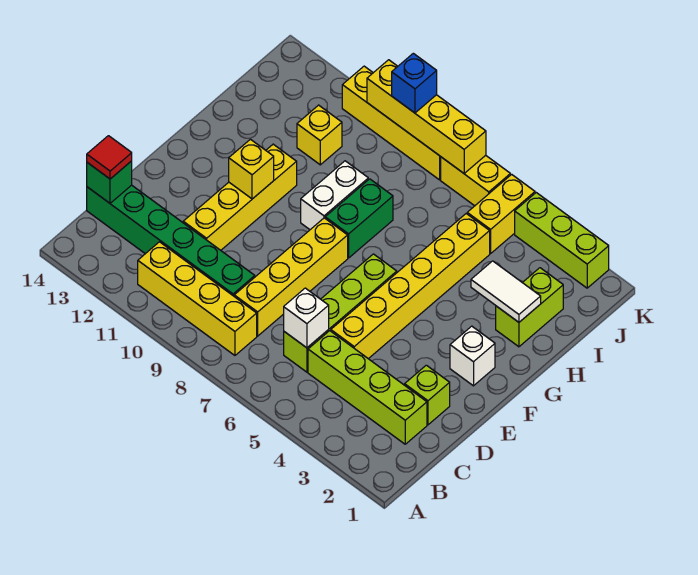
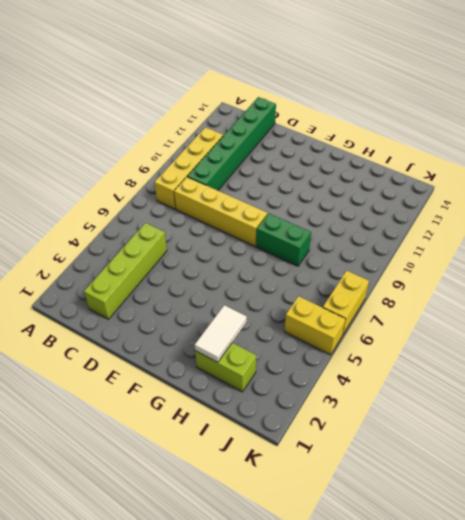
none -> lime brick C6:F6 level 1
none -> lime brick D2 level 1
none -> yellow brick D5:I5 level 1

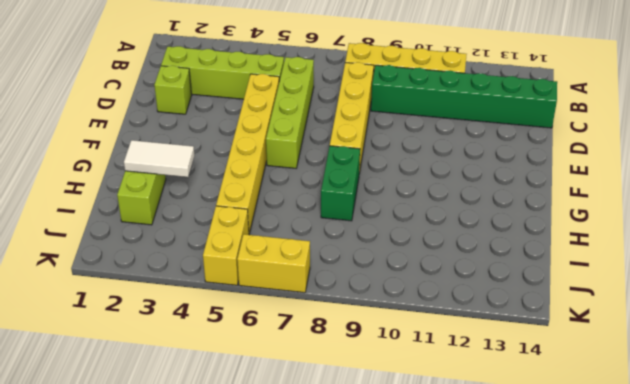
none -> yellow brick D11:G11 level 1
none -> white brick F2 level 1
none -> white brick G9:H9 level 1

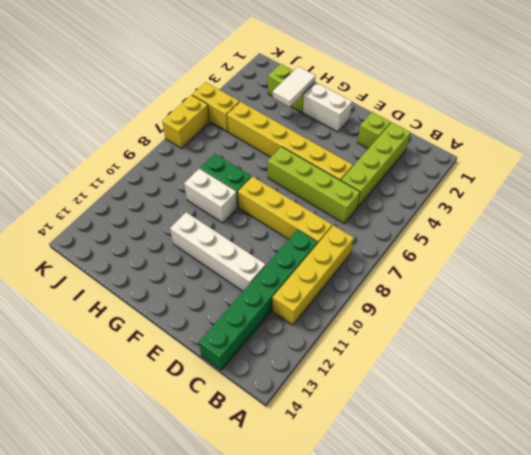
white brick D11:G11 level 1 -> yellow brick D11:G11 level 1
white brick F2:G2 level 1 -> white brick F2 level 1
none -> yellow brick I11 level 1
none -> lime brick K2:K4 level 1
none -> yellow brick K8:K11 level 1

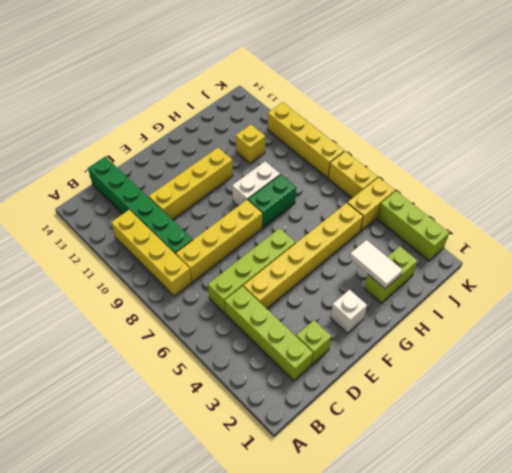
none -> white brick C6 level 2
none -> green brick C14 level 2
none -> yellow brick F11 level 2

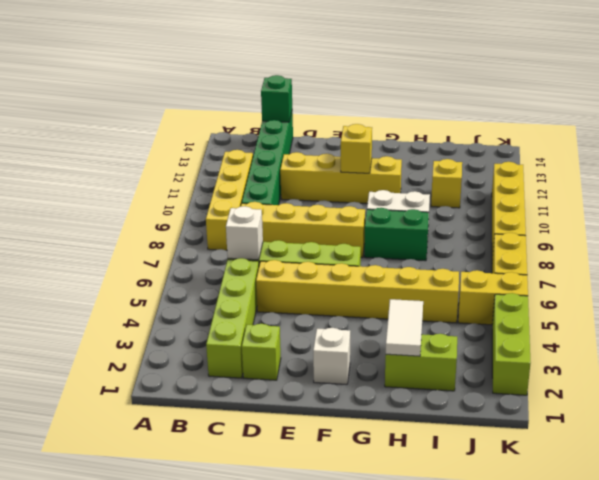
none -> yellow brick K7:K10 level 2
none -> red tile C14 level 3
none -> blue brick K9 level 3

